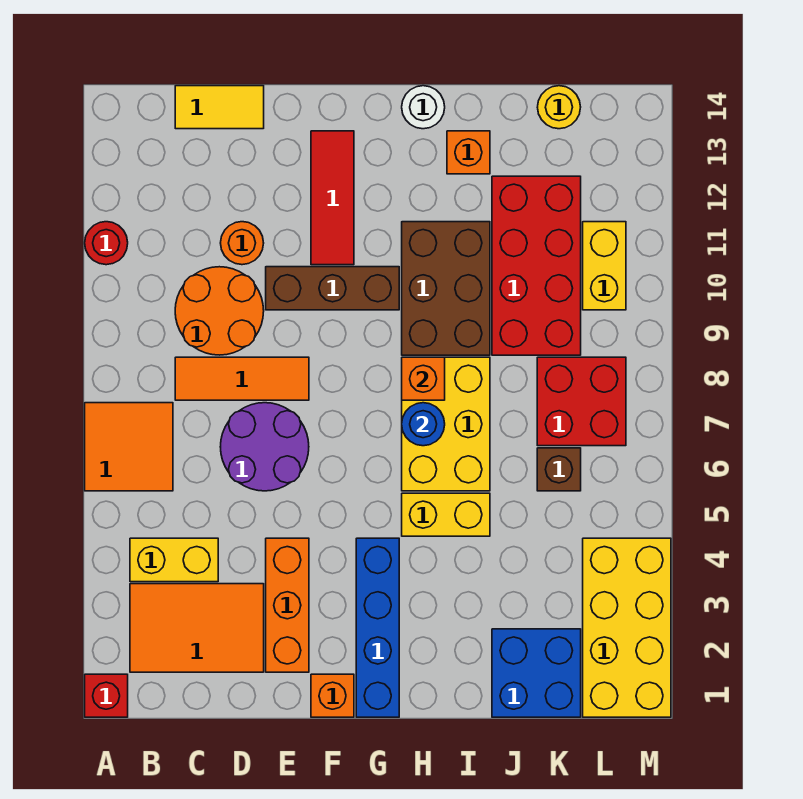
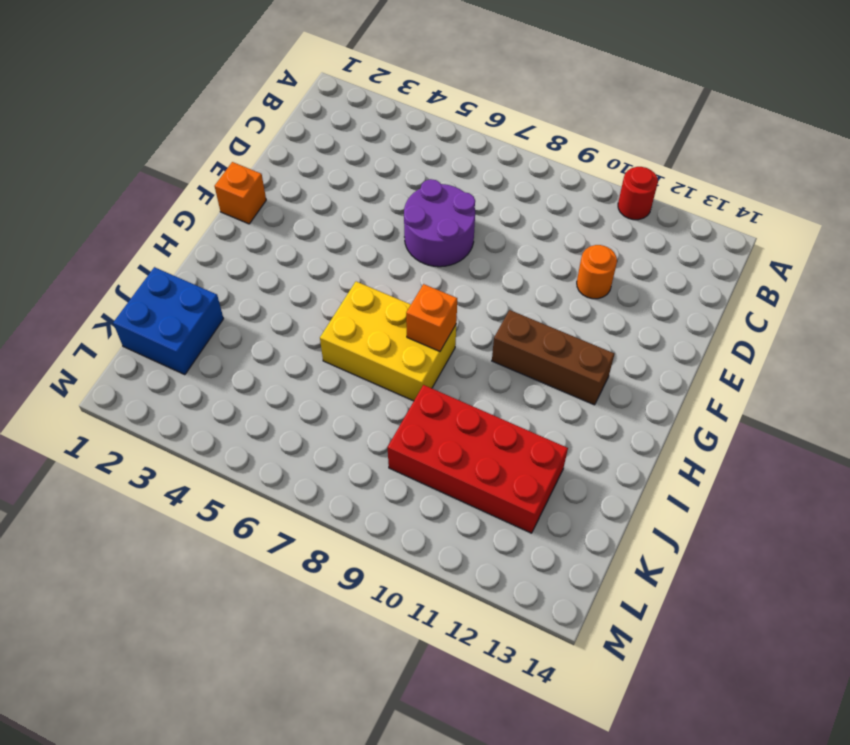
brown brick G10:G12 level 1 -> brown brick E10:G10 level 1
none -> red brick A1 level 1
none -> orange tile A6:B7 level 1
none -> orange tile B2:D3 level 1

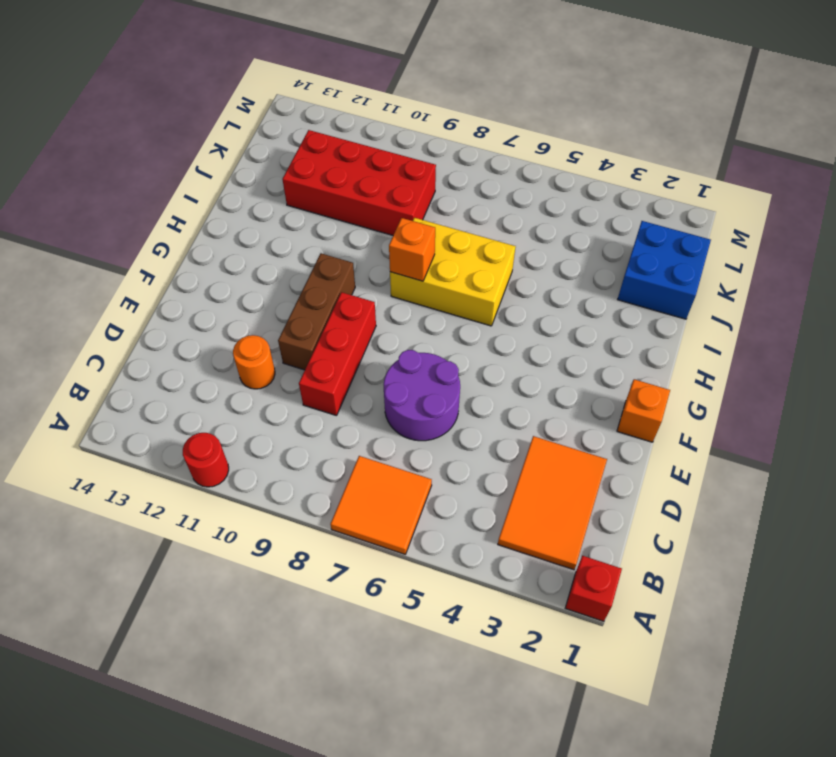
red brick D9:F9 level 1 -> orange round brick C9:D10 level 1
none -> yellow brick B4:C4 level 1
none -> orange tile C8:E8 level 1
none -> yellow tile C14:D14 level 1

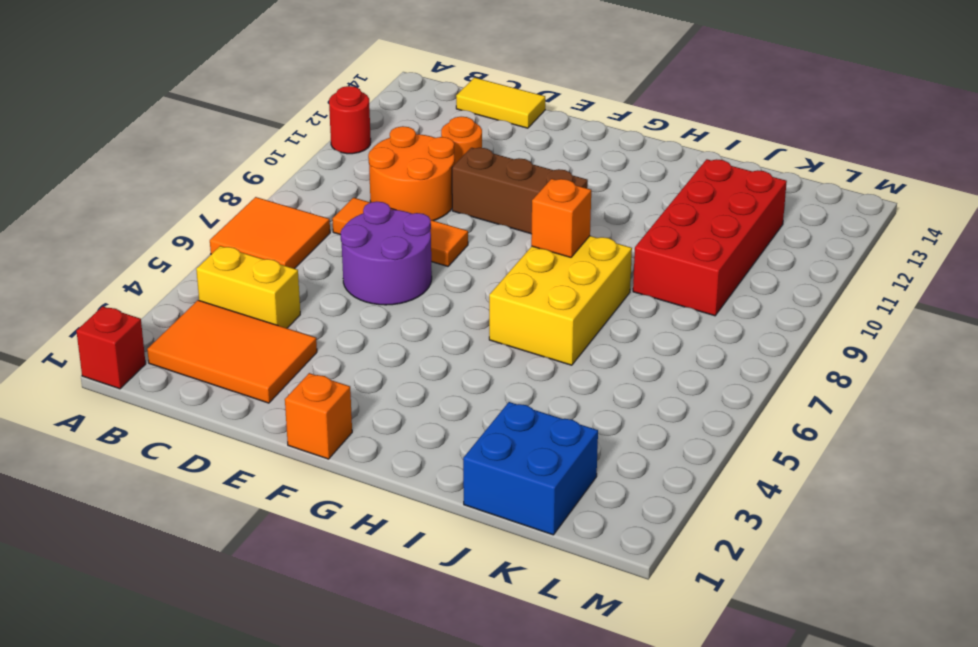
none -> orange brick E2:E4 level 1
none -> red tile F11:F13 level 1
none -> blue brick G1:G4 level 1

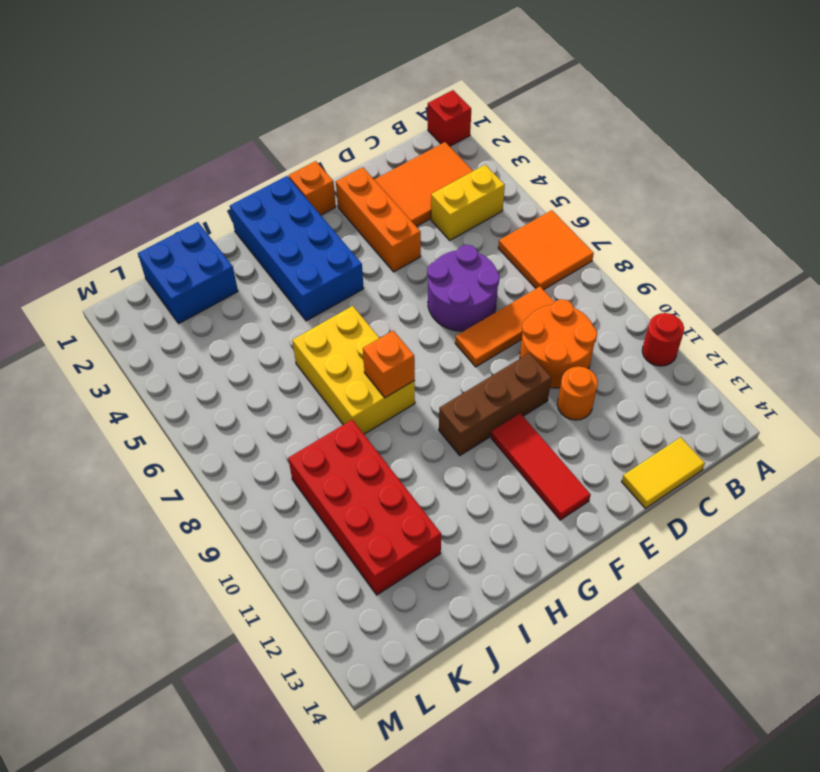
blue brick G1:H4 level 1 -> blue brick G1:G4 level 1
none -> yellow brick H5:I5 level 1
none -> brown brick H9:I11 level 1
none -> white round brick H14 level 1

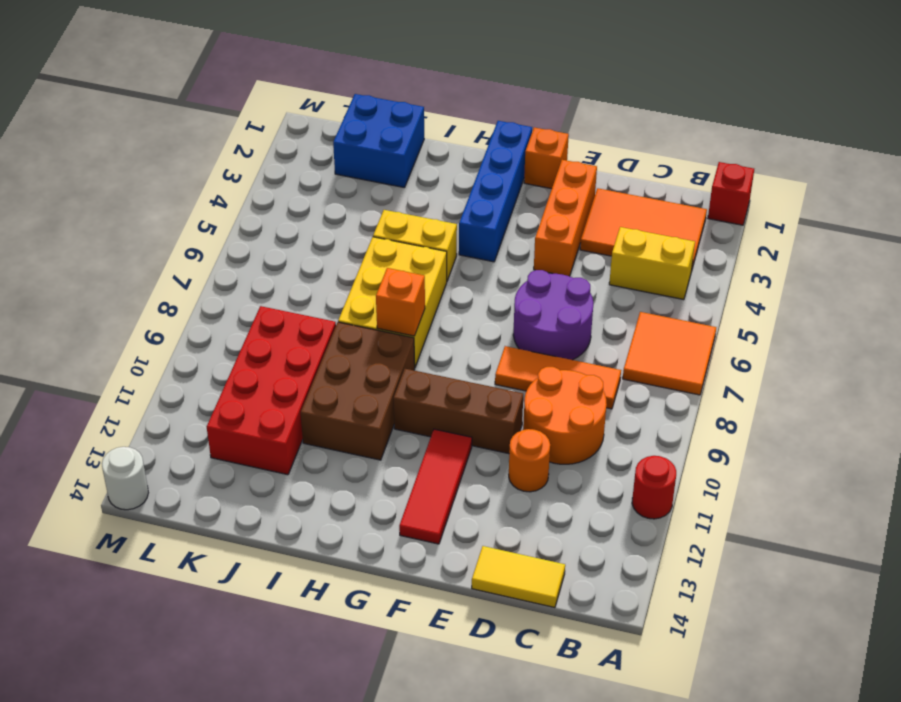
white round brick M14 level 1 -> white round brick H14 level 1
none -> orange brick I13 level 1
none -> brown brick K6 level 1
none -> red brick K7:L8 level 1

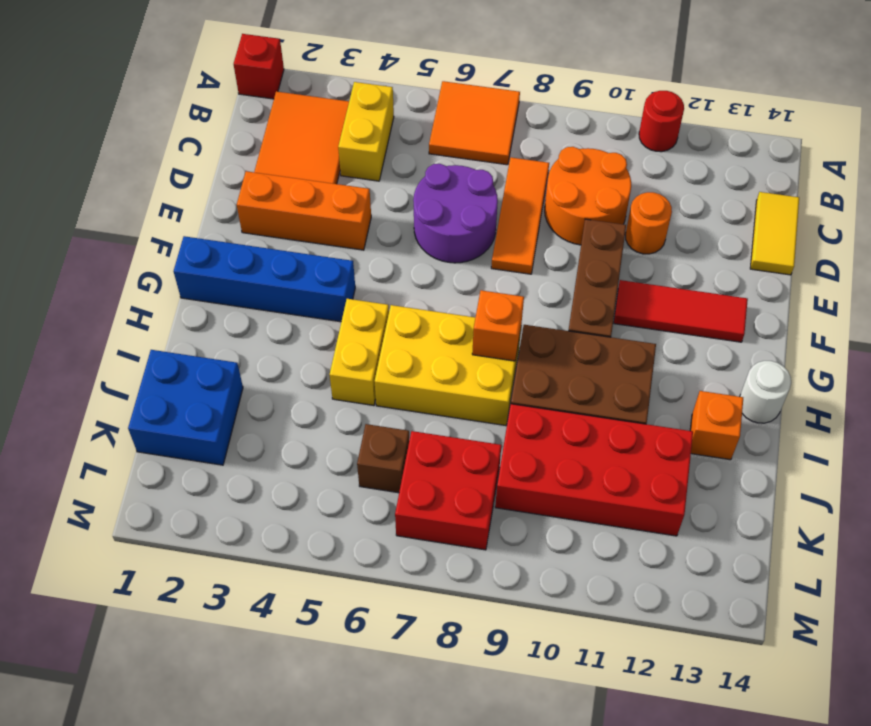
none -> orange brick F1 level 1
none -> yellow round brick K14 level 1
none -> yellow brick L1:M4 level 1

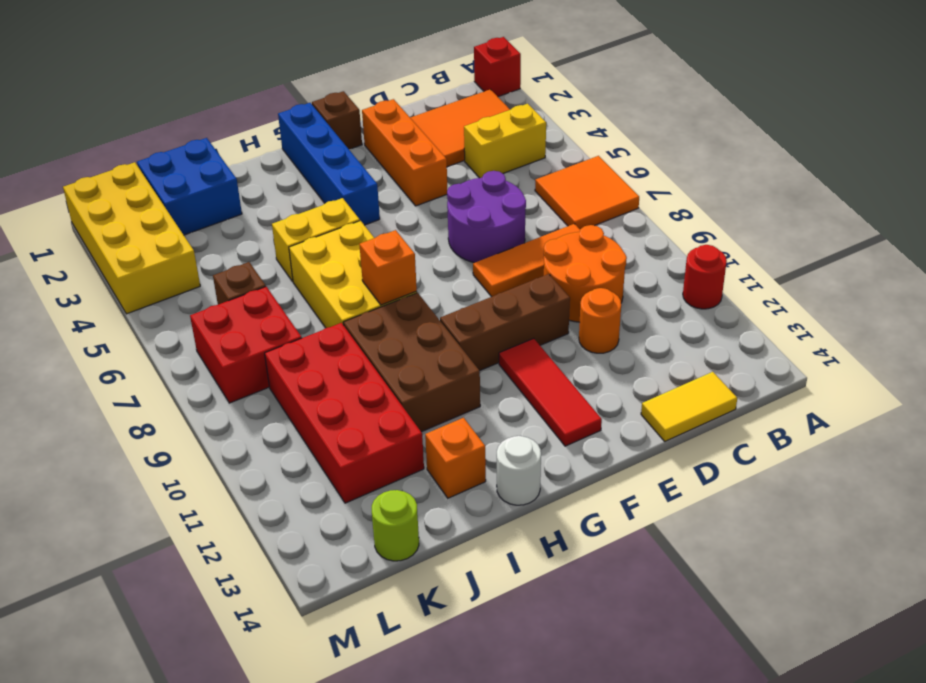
brown brick F1 level 1 -> orange brick F1 level 1
lime round brick K14 level 1 -> yellow round brick K14 level 1
none -> yellow brick L10:L11 level 1
none -> blue round brick H7 level 2

